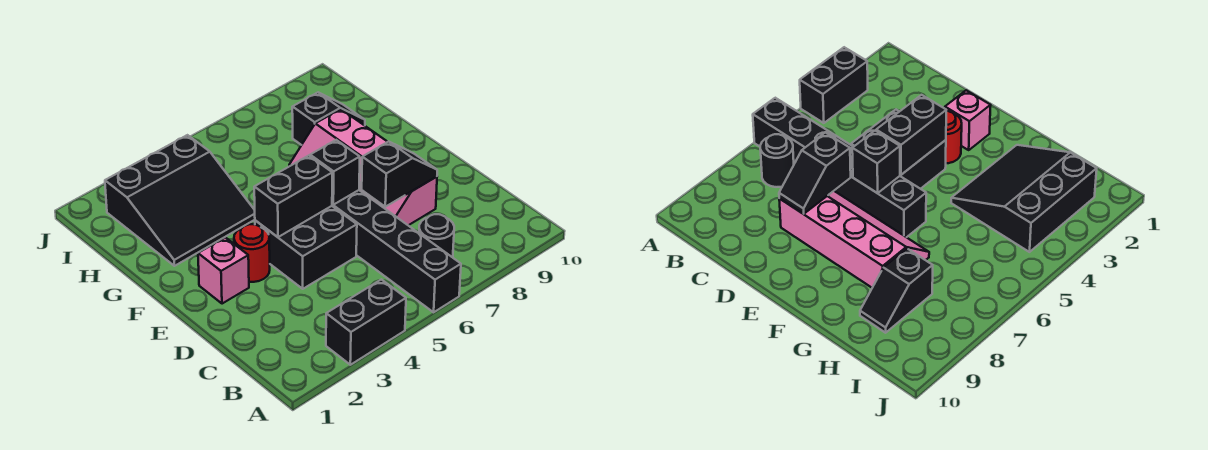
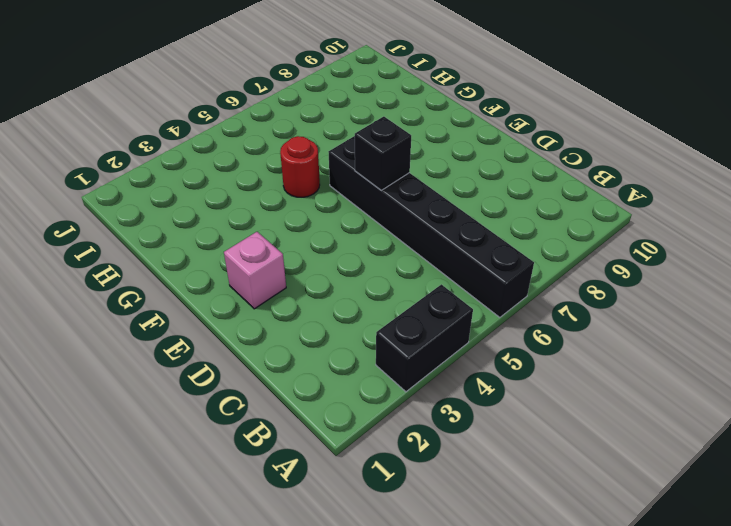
red round brick G5 level 1 -> red round brick E3 level 1
none -> black round brick B7 level 1
none -> black brick D4:E5 level 1
none -> pink slope D7:G8 level 1 top 8

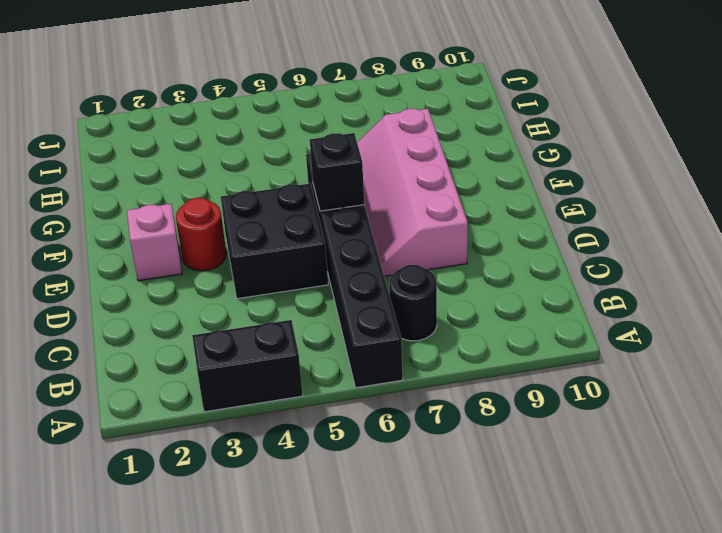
none -> black slope G2:I4 level 1 top I
none -> black slope H8:H9 level 1 top 8
none -> black slope D7:D8 level 2 top 7

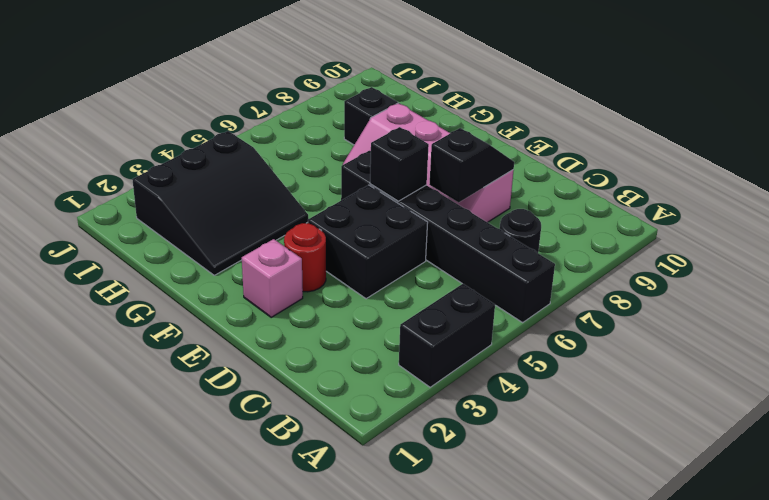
none -> black brick E4:E5 level 2

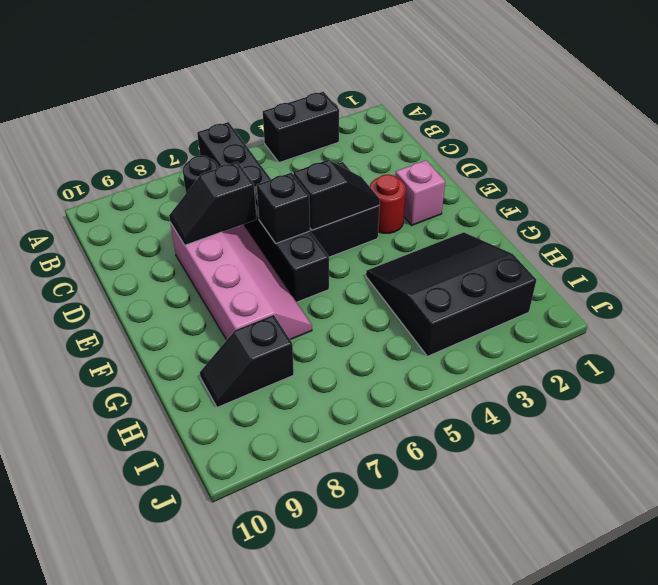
black slope E4:E5 level 2 top 5 -> black brick E4:E5 level 2

